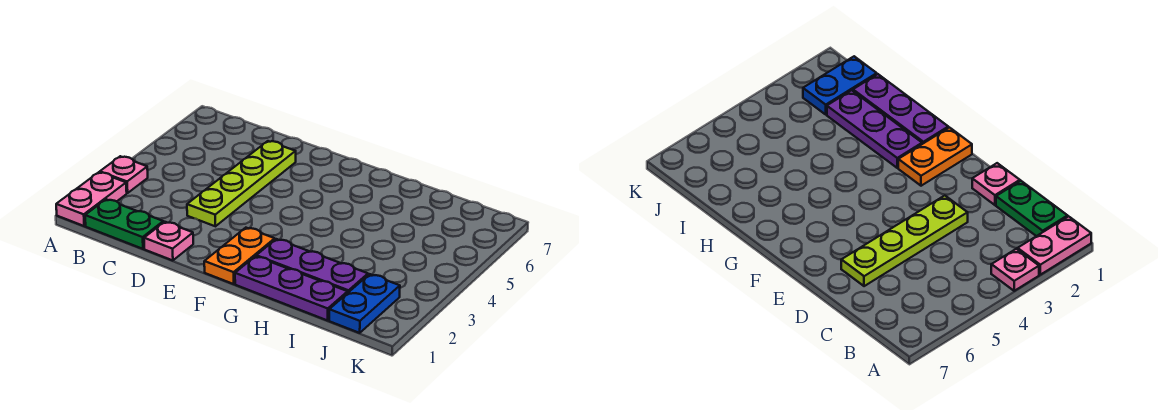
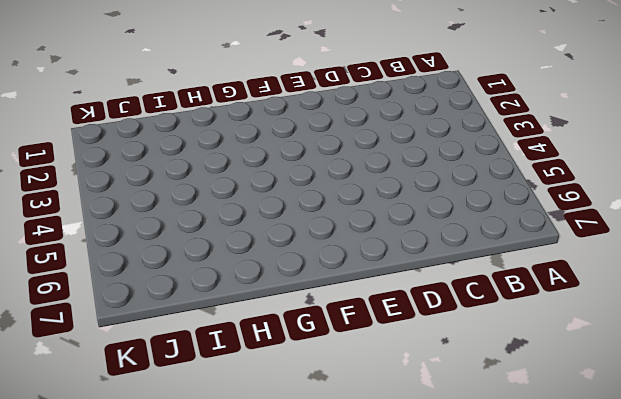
none -> pink plate A1:A2 level 1
none -> pink plate A3 level 1

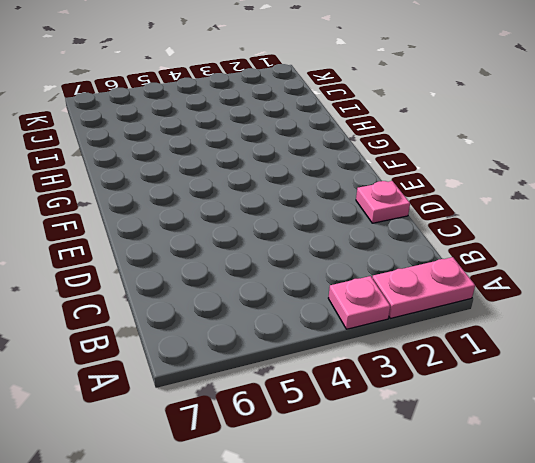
none -> green plate B1:C1 level 1
none -> lime plate D3:D6 level 1

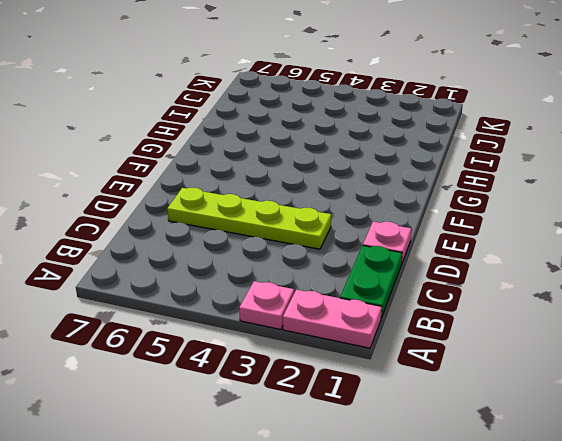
none -> orange plate F1:F2 level 1
none -> purple plate G1:I1 level 1

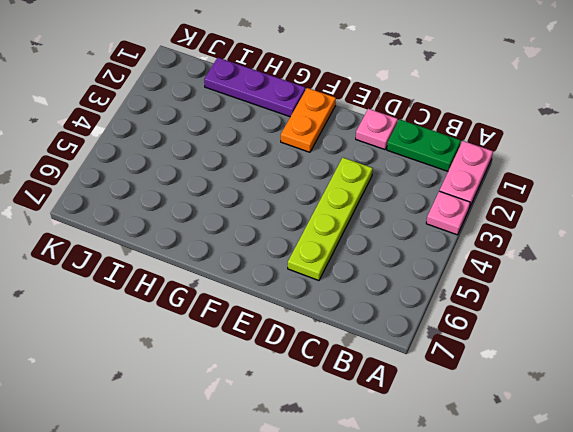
none -> purple plate G2:I2 level 1
none -> blue plate J1:J2 level 1

